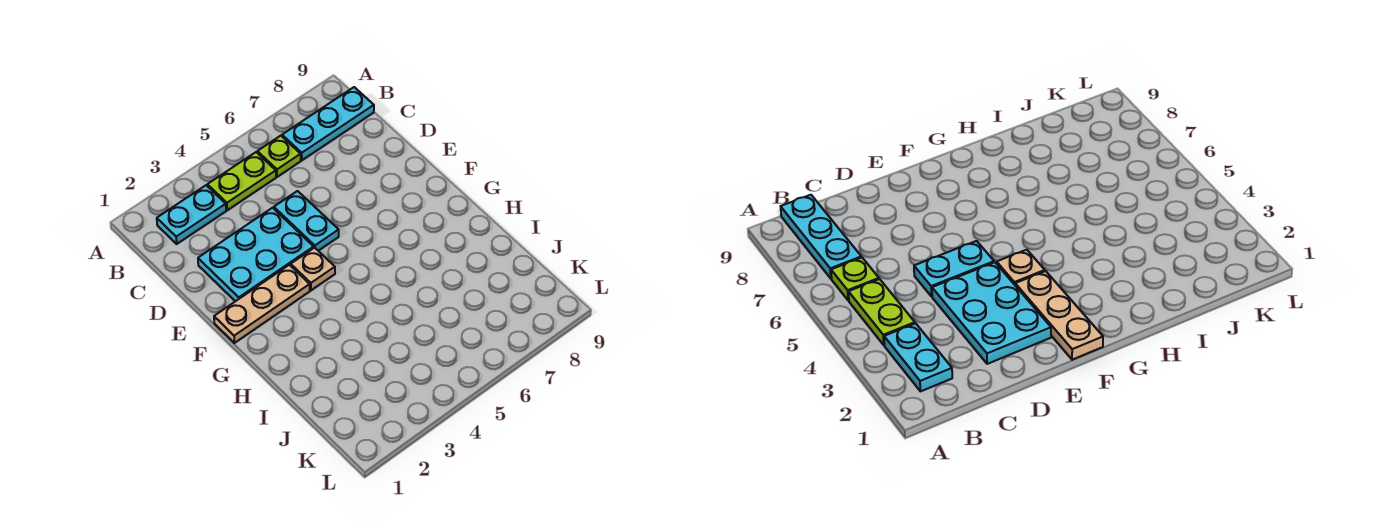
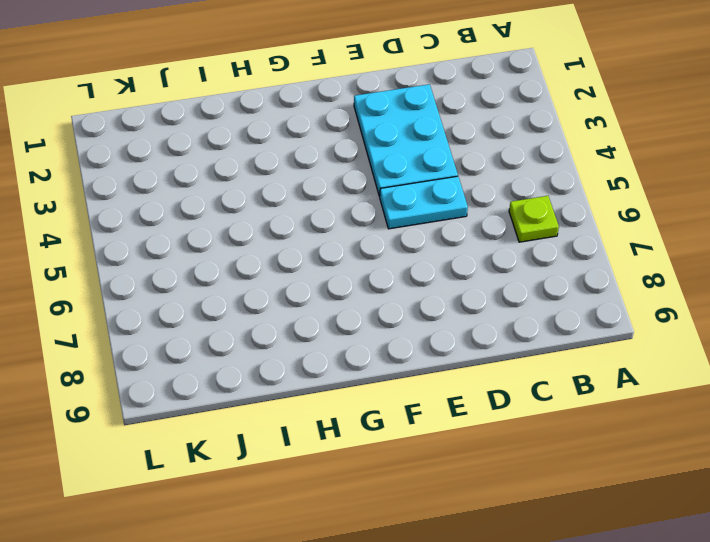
none -> cyan plate B2:B3 level 1
none -> lime plate B4:B5 level 1

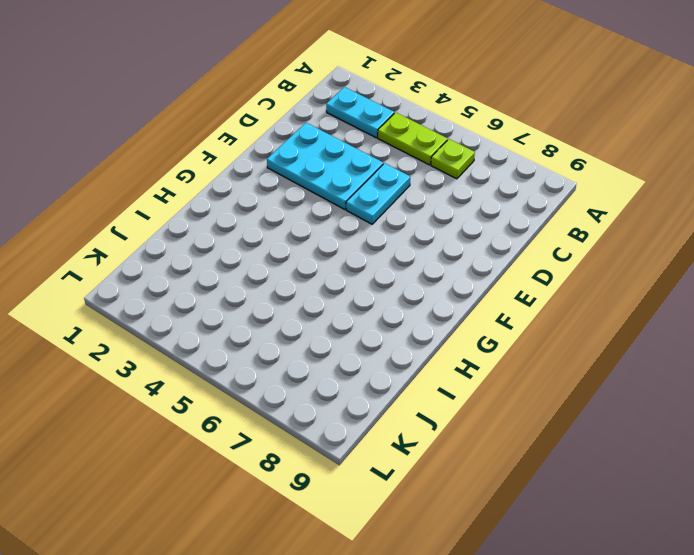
none -> cyan plate B7:B9 level 1
none -> tan plate F1:F3 level 1

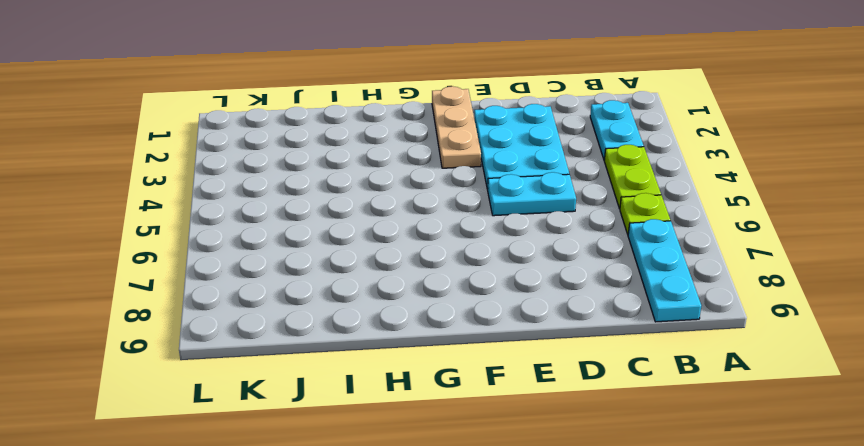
none -> tan plate F4 level 1

